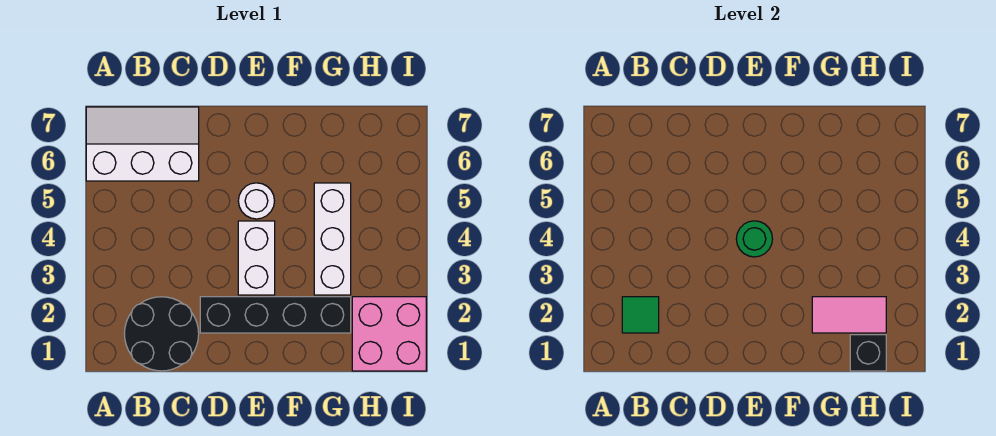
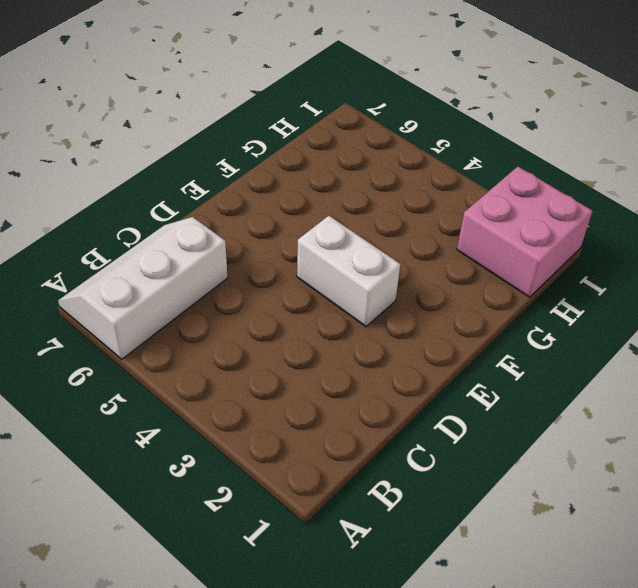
none -> black round brick B1:C2 level 1
none -> black brick D2:G2 level 1

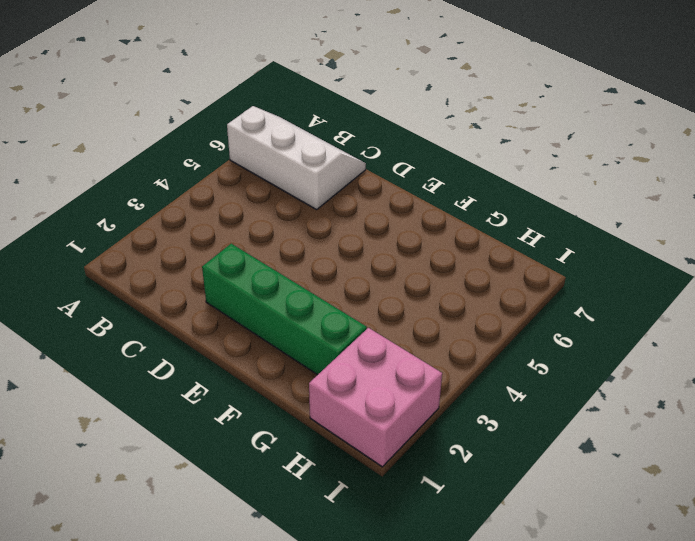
green brick D2:G2 level 1 -> black brick D2:G2 level 1
none -> black round brick B1:C2 level 1
none -> white brick E3:E4 level 1

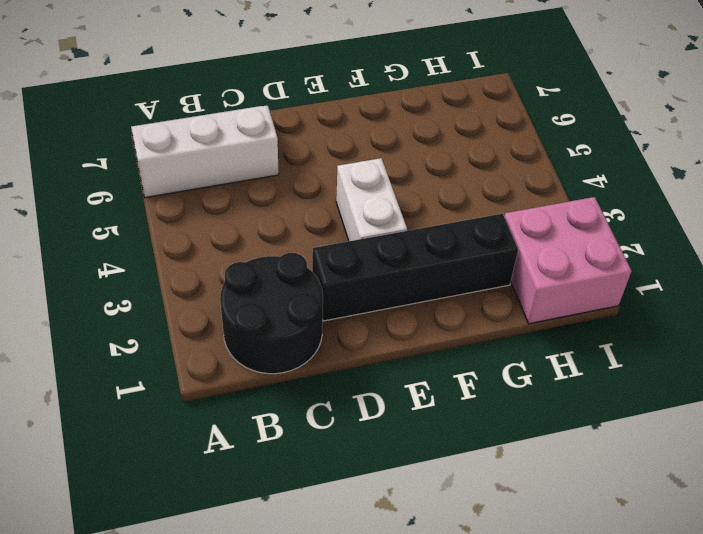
none -> white round brick E5 level 1
none -> white brick G3:G5 level 1

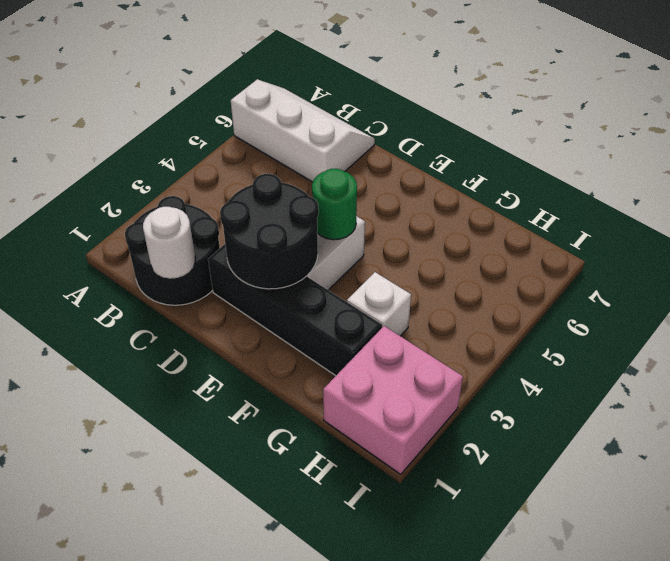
white round brick C1 level 2 -> white round brick E5 level 1
black round brick D2:E3 level 2 -> none
white brick G3 level 1 -> white brick G3:G5 level 1
none -> green tile B2 level 2
none -> pink tile G2:H2 level 2

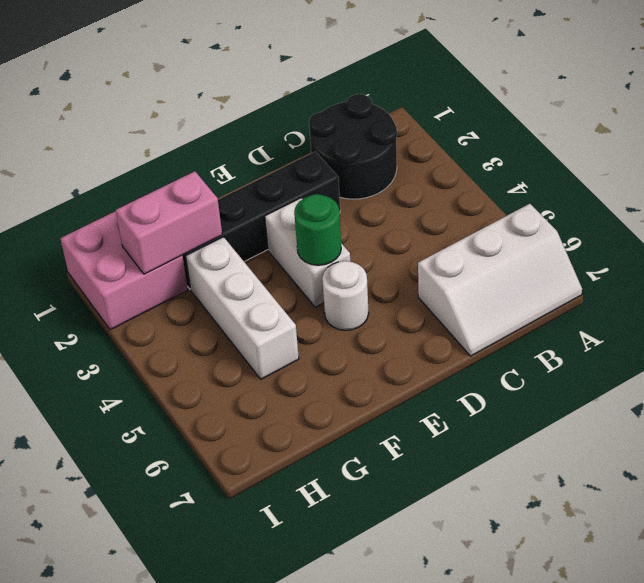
pink brick G2:H2 level 2 -> pink tile G2:H2 level 2
none -> green tile B2 level 2
none -> black brick H1 level 2

